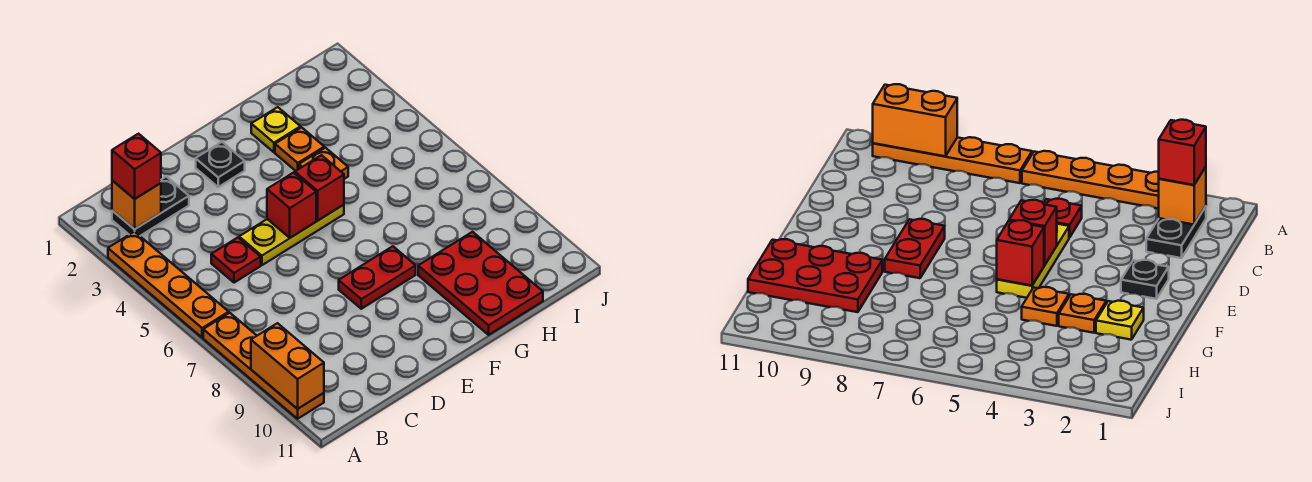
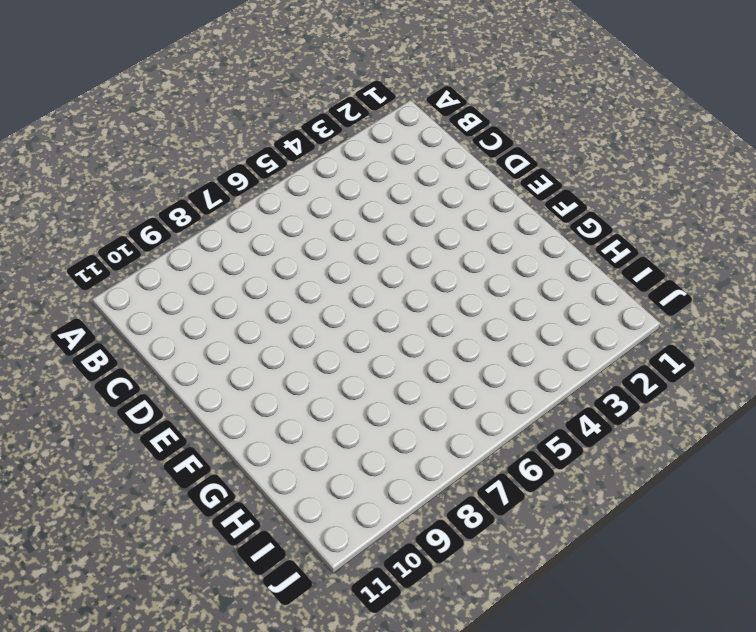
none -> orange plate A3:A6 level 1
none -> orange plate A7:A10 level 1
none -> black plate B2:C2 level 1

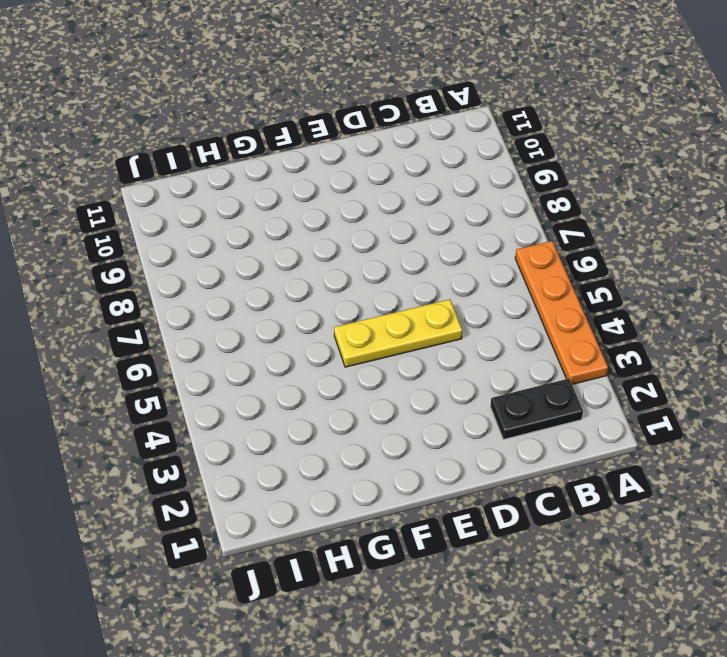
none -> orange plate A7:A10 level 1
none -> red plate C5 level 1
none -> black plate E2 level 1

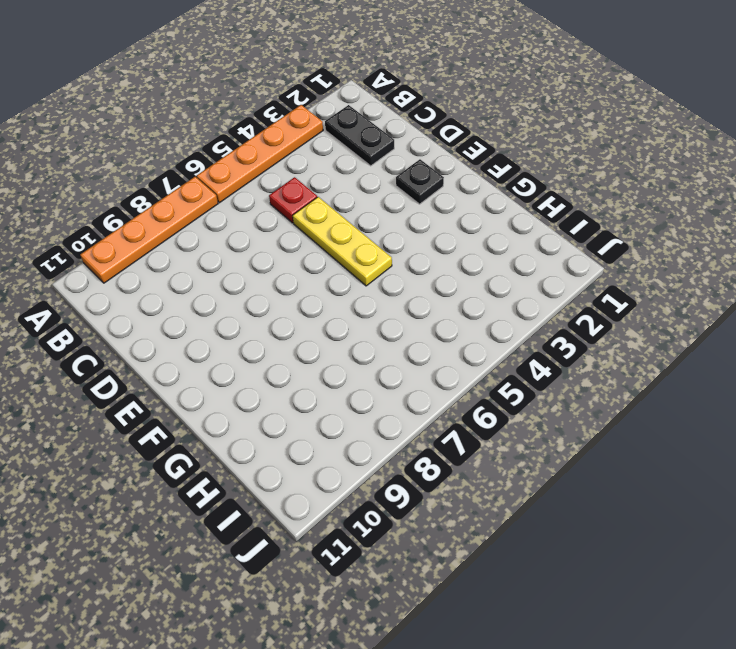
none -> red plate E8:F8 level 1
none -> yellow plate G2 level 1
none -> orange plate G3 level 1

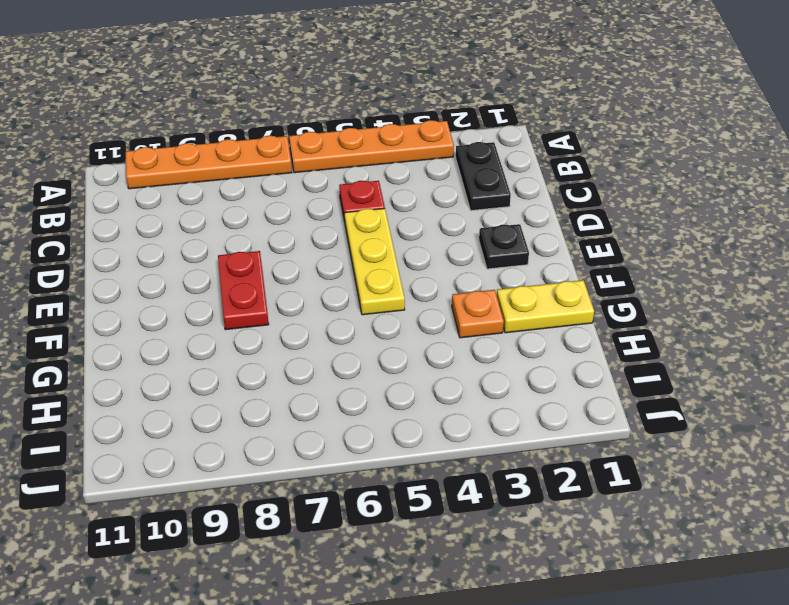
yellow plate G1:G2 level 1 -> yellow plate G2 level 1
none -> orange plate G4 level 1
none -> red plate G9:H11 level 1
none -> orange brick A9:A10 level 2

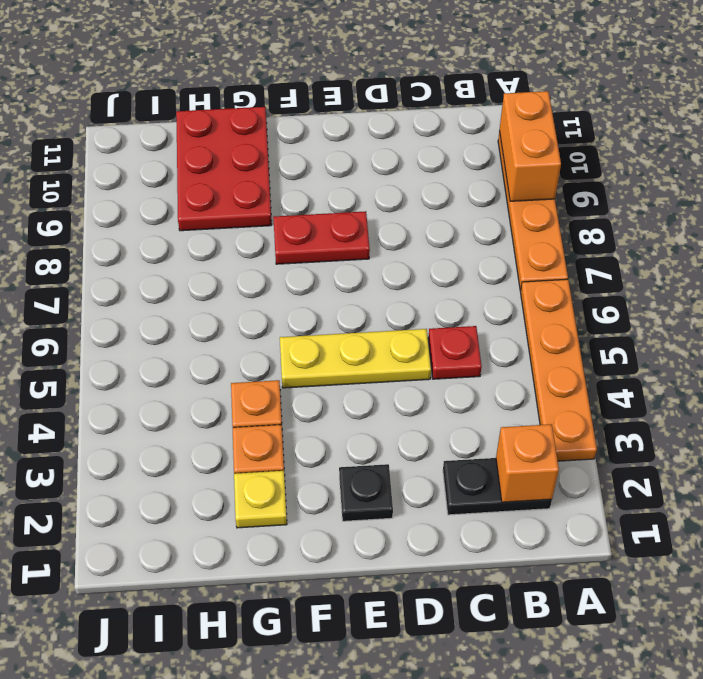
none -> red brick E5 level 2
none -> red brick F5 level 2
none -> red brick B2 level 3

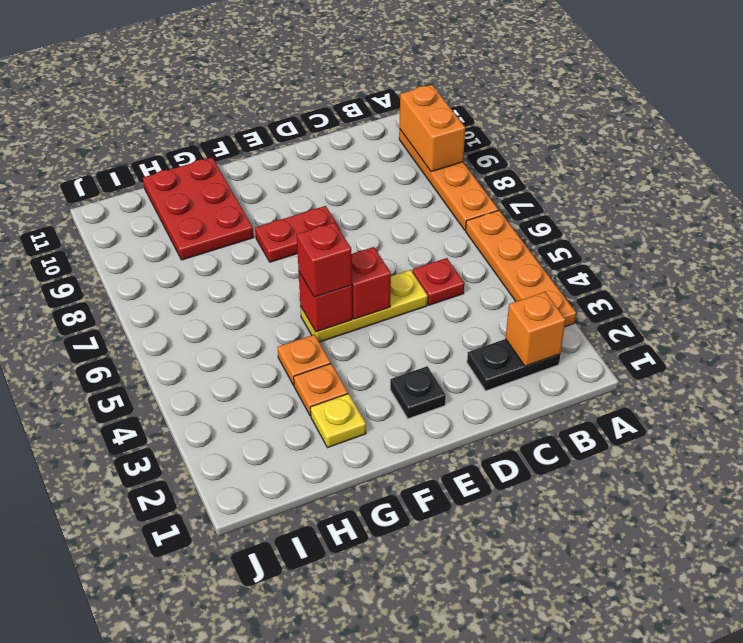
red brick F5 level 3 -> red brick B2 level 3

